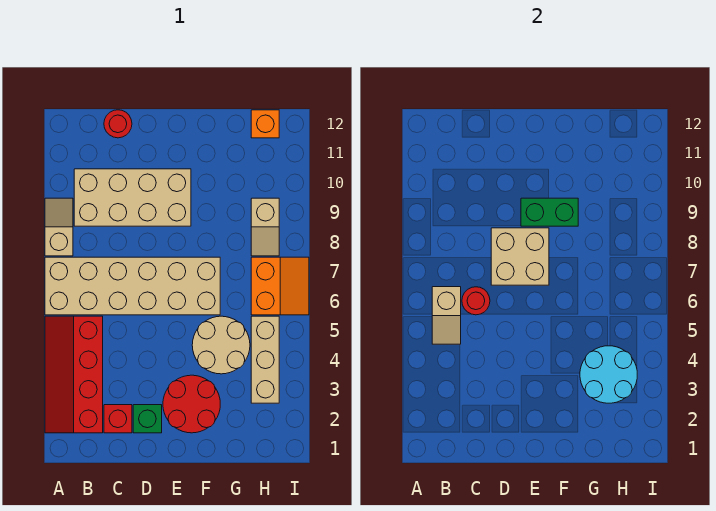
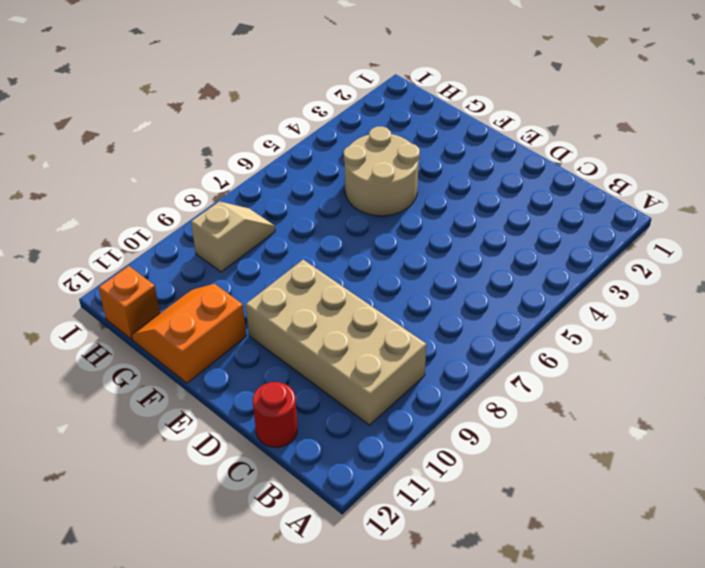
orange slope F11:G12 level 1 top F -> orange slope H6:I7 level 1 top H
none -> red slope A2:B5 level 1 top B
none -> tan brick A6:F7 level 1
none -> tan slope A8:A9 level 1 top 8

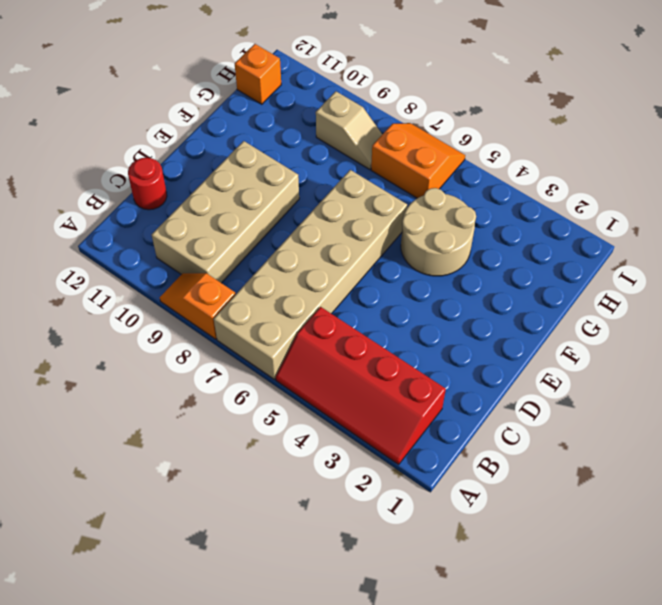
orange slope A8:A9 level 1 top 8 -> tan slope A8:A9 level 1 top 8
none -> red brick C2 level 1
none -> green brick D2 level 1
none -> red round brick E2:F3 level 1

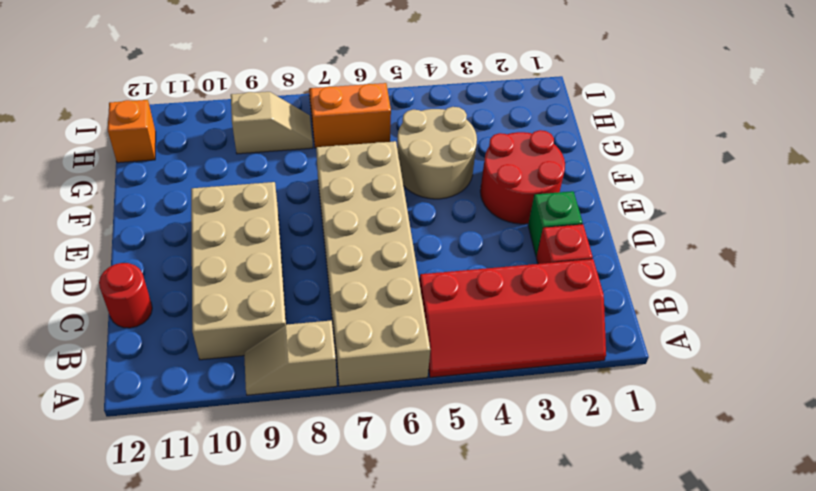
none -> tan brick H3:H5 level 1
none -> tan slope B5:B6 level 2 top 6
none -> red round brick C6 level 2

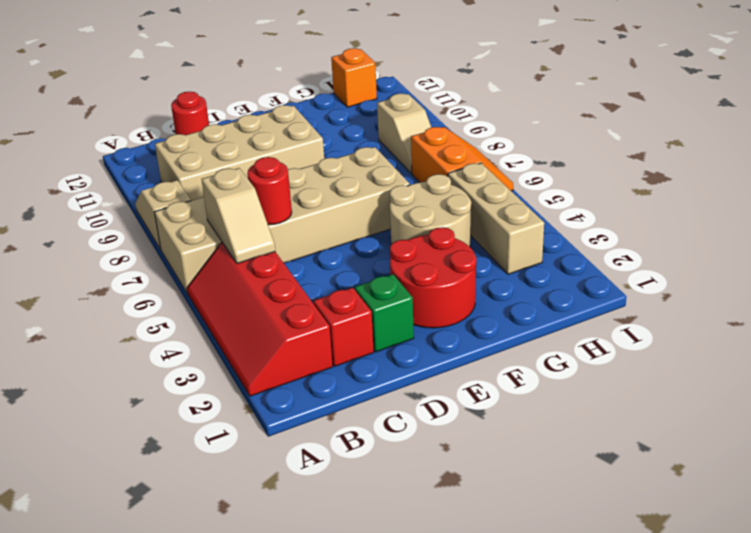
none -> tan brick D7:E8 level 2
none -> green brick E9:F9 level 2
none -> cyan round brick G3:H4 level 2

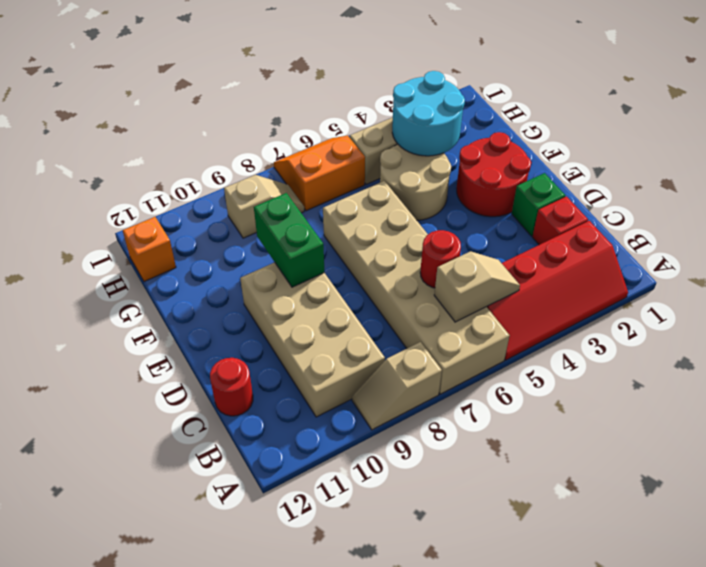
none -> tan brick D7:E8 level 2

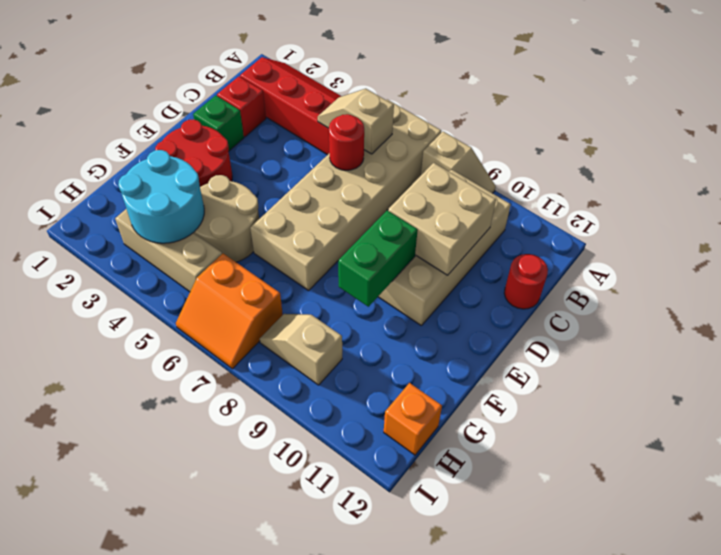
tan brick C9:D10 level 2 -> tan brick D7:E8 level 2

